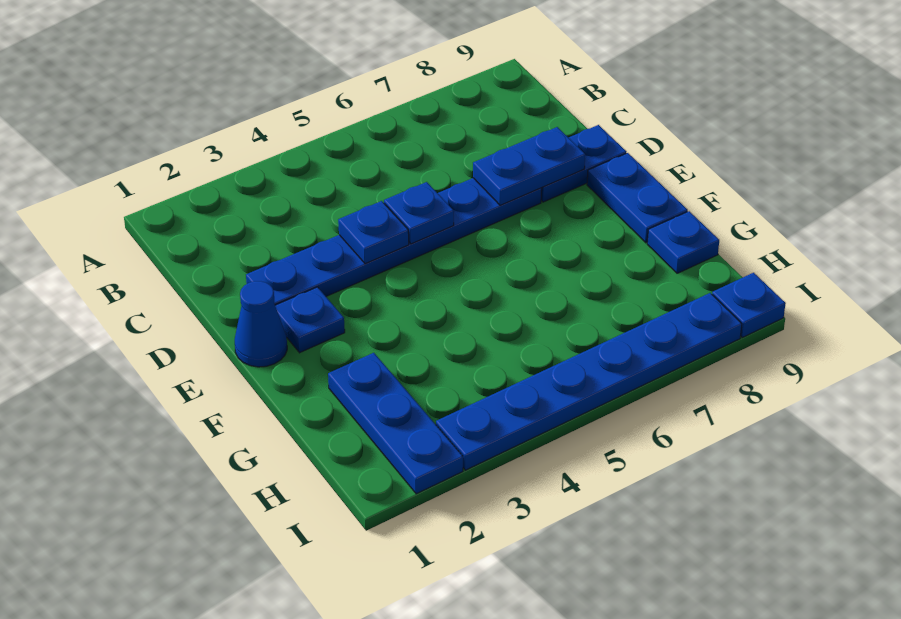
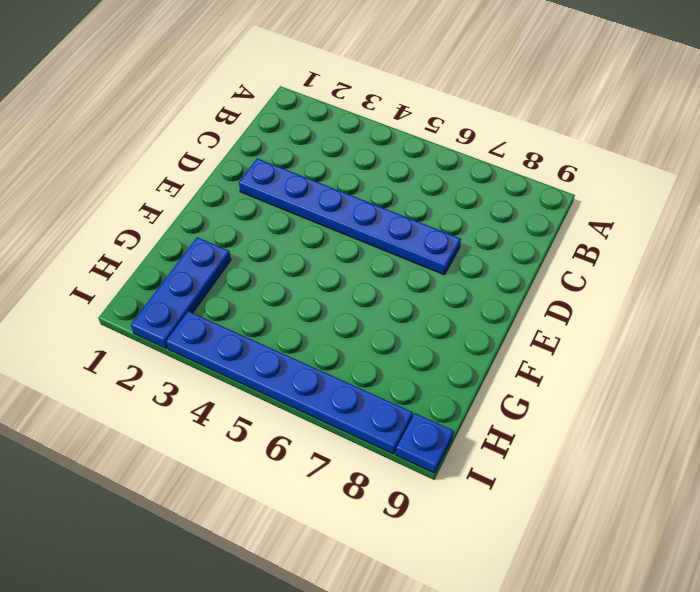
none -> blue plate D8:D9 level 1
none -> blue cone E1 level 1
none -> blue plate E2 level 1

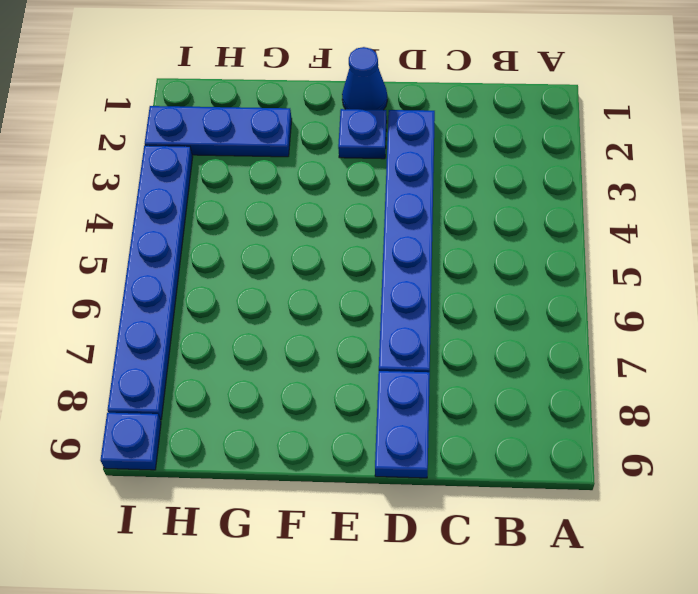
none -> blue plate E9:F9 level 1
none -> blue plate G9 level 1
none -> blue plate D4 level 2

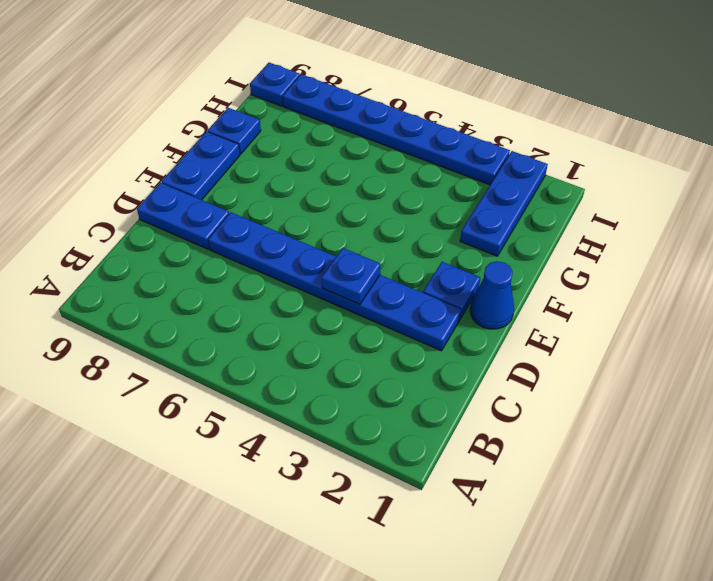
none -> blue plate D5 level 2
none -> blue plate D7:D8 level 2

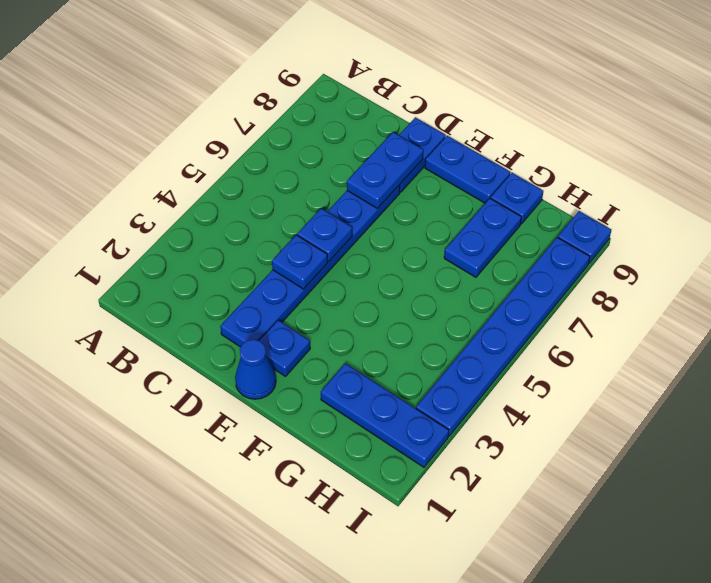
blue plate G7:G8 level 1 -> none

